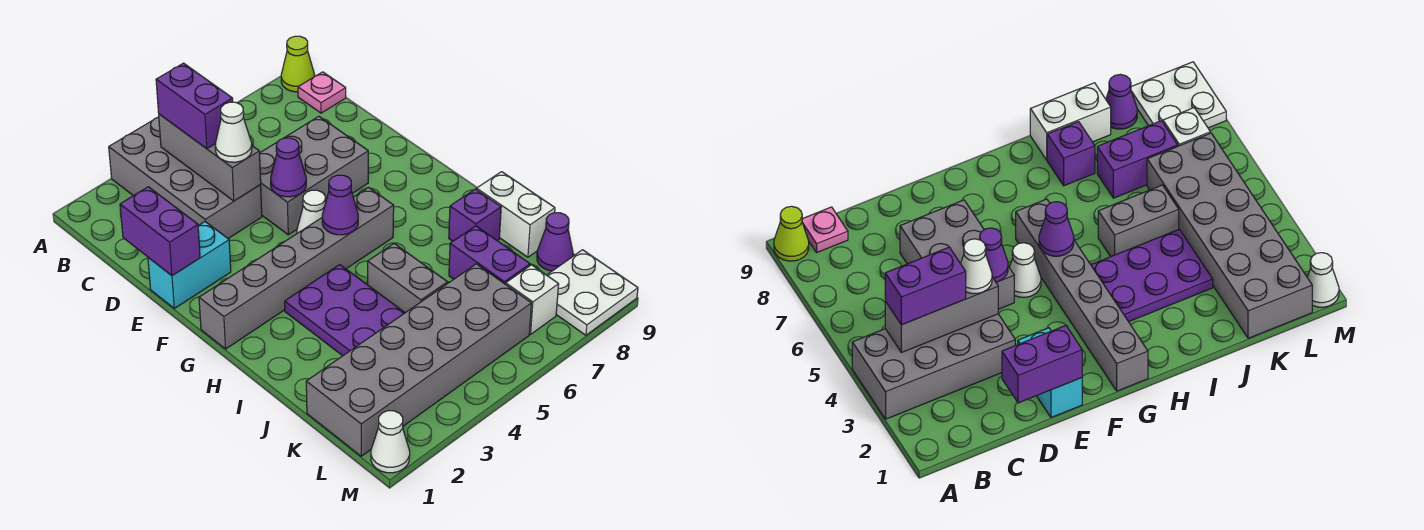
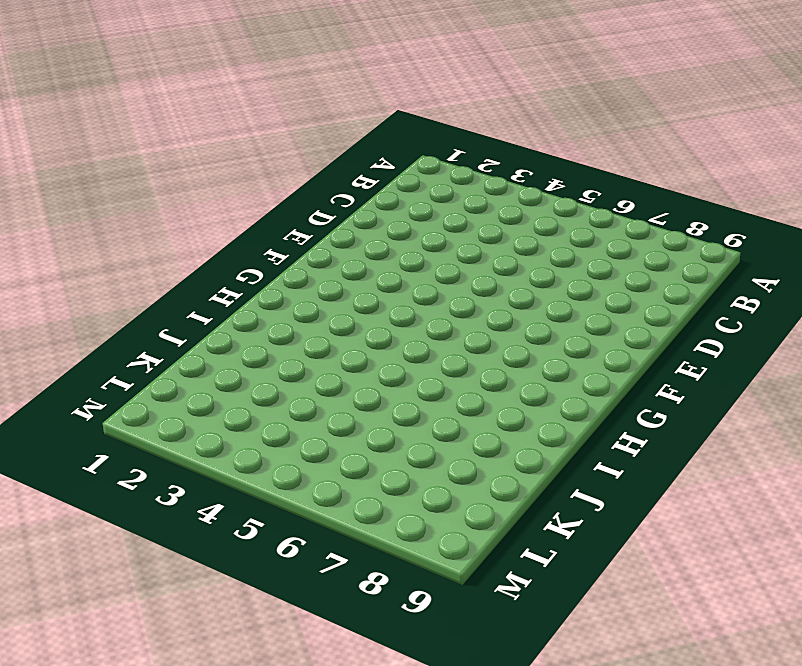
none -> grey brick A3:D4 level 1
none -> lime cone A9 level 1
none -> pink plate B9 level 1

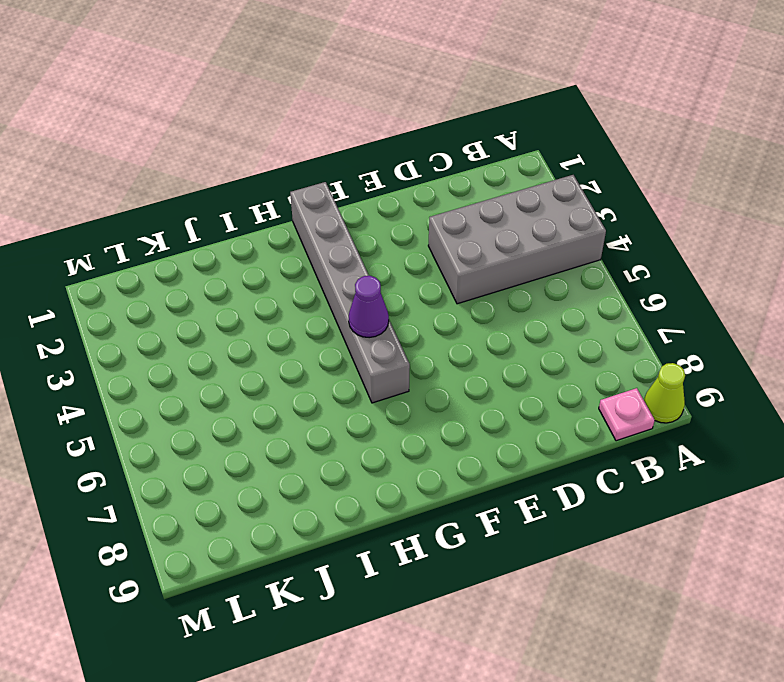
none -> grey brick D5:E7 level 1
none -> cyan brick E1:E2 level 1
none -> white cone F5 level 1

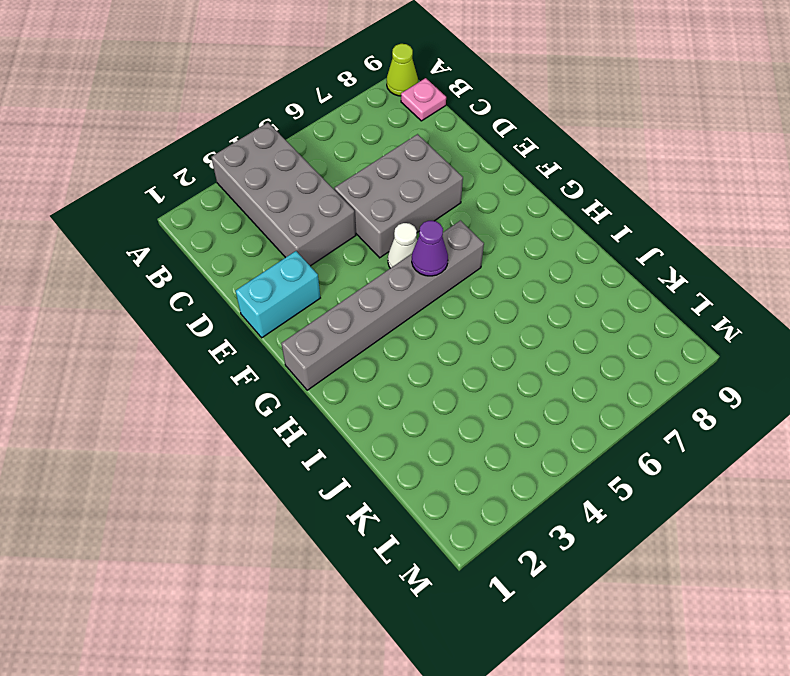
none -> purple plate H3:J4 level 1
none -> grey brick I5:J5 level 1
none -> purple brick I8 level 1

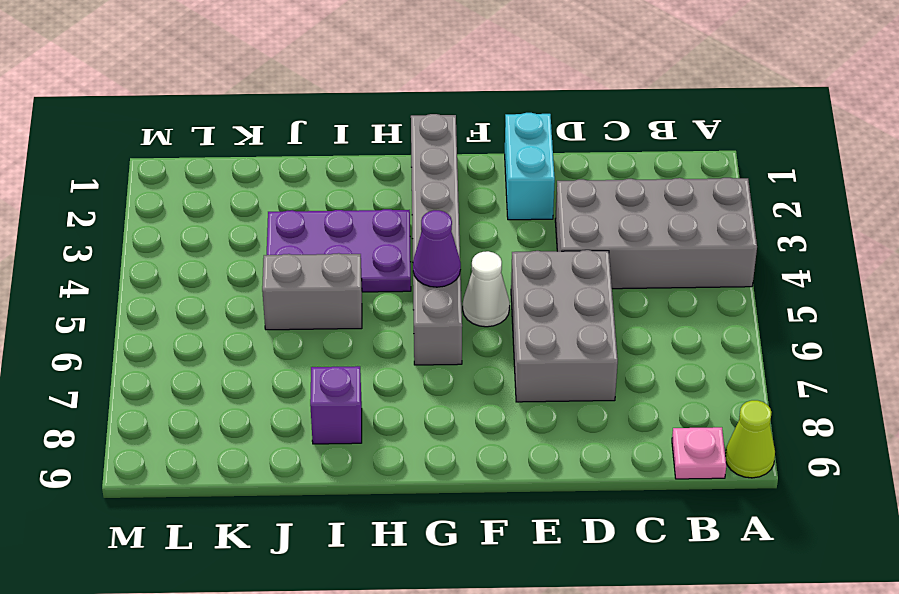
none -> white brick I9:J9 level 1
none -> purple brick J7:K7 level 1
none -> grey brick K1:L6 level 1

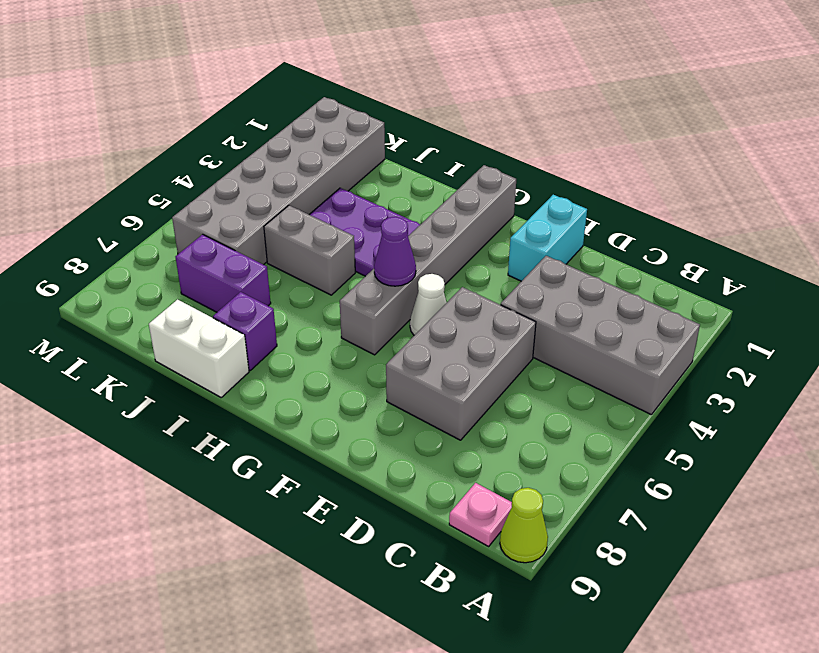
none -> purple cone K9 level 1
none -> white brick L7 level 1
none -> white plate L8:M9 level 1

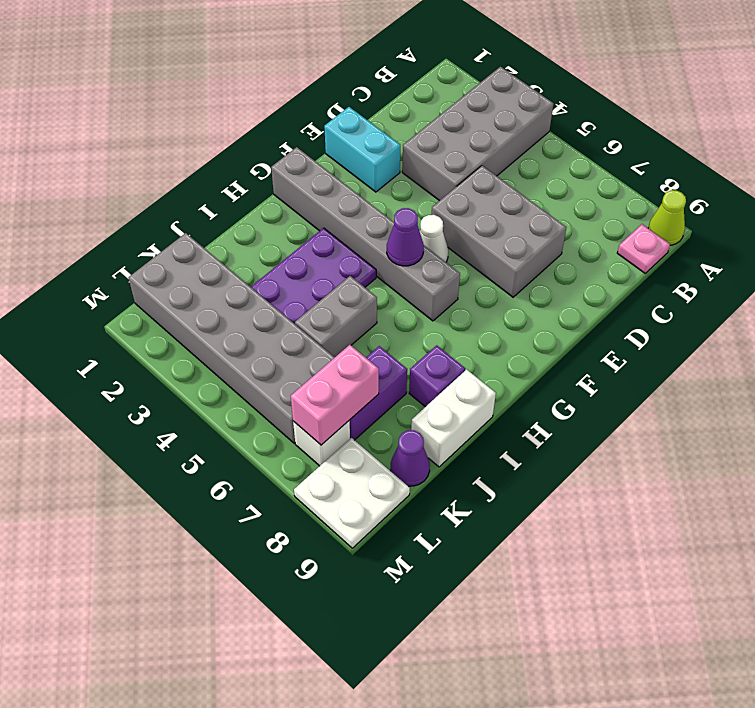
pink brick K7:L7 level 2 -> none
none -> white cone M1 level 1
none -> grey brick B4:D4 level 2
none -> purple brick D1:E1 level 2

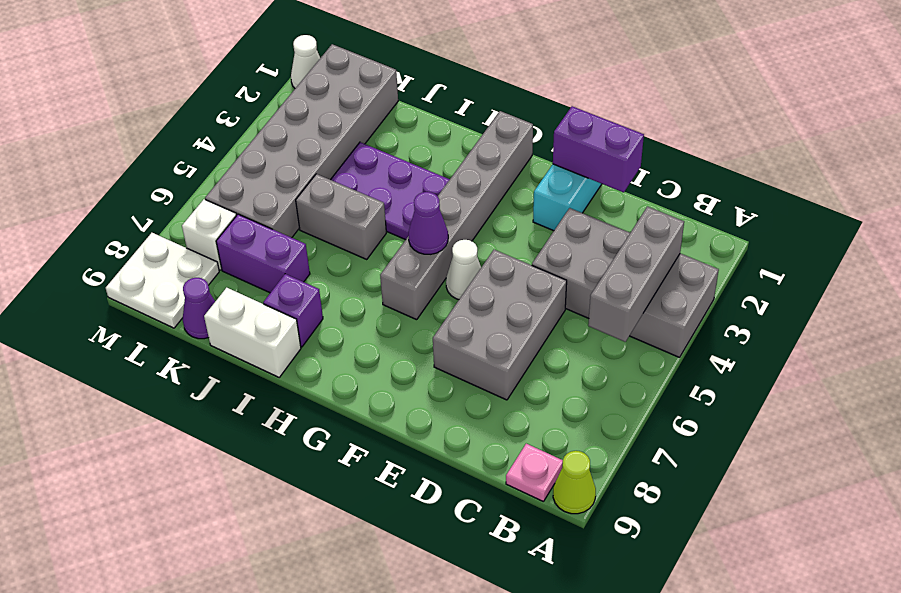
grey brick B3:B5 level 2 -> grey brick B4:D4 level 2
none -> purple cone E5 level 2
none -> purple brick B4:C4 level 3
none -> white cone D4 level 3

